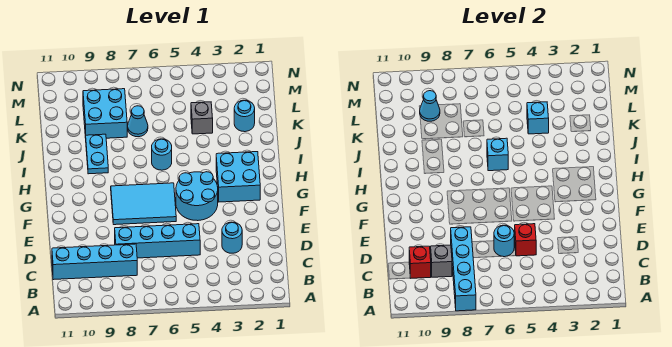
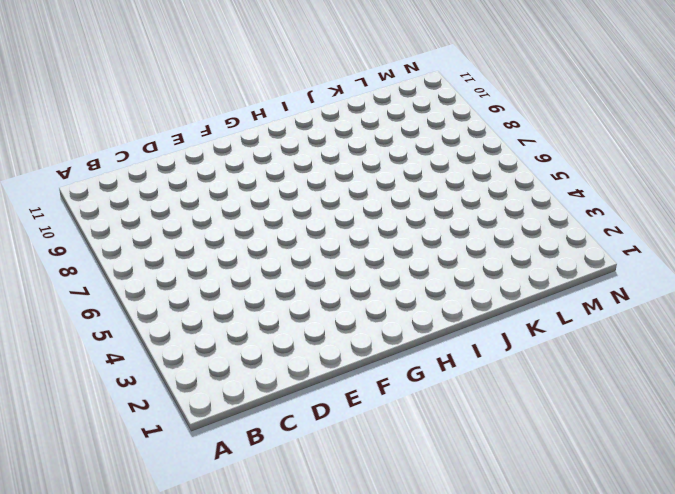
none -> cyan brick C8:C11 level 1
none -> cyan round brick D3 level 1
none -> cyan brick D5:D8 level 1

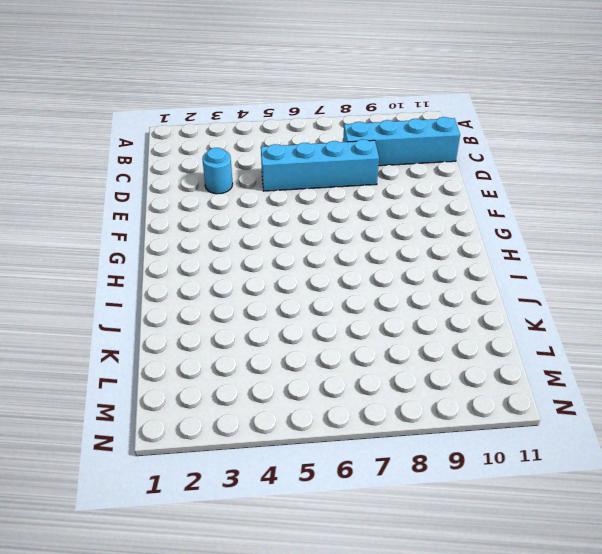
none -> cyan round brick F4:G5 level 1
none -> cyan tile F6:G8 level 1
none -> cyan brick G2:H3 level 1

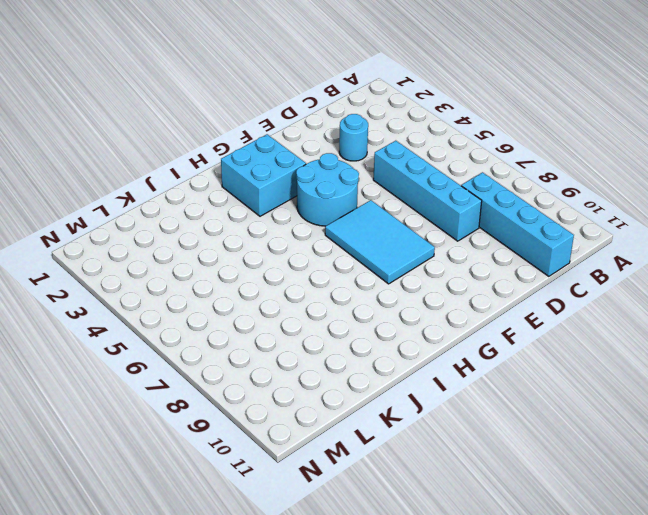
none -> cyan round brick I6 level 1
none -> cyan plate I9:J9 level 1
none -> cyan round brick K2 level 1

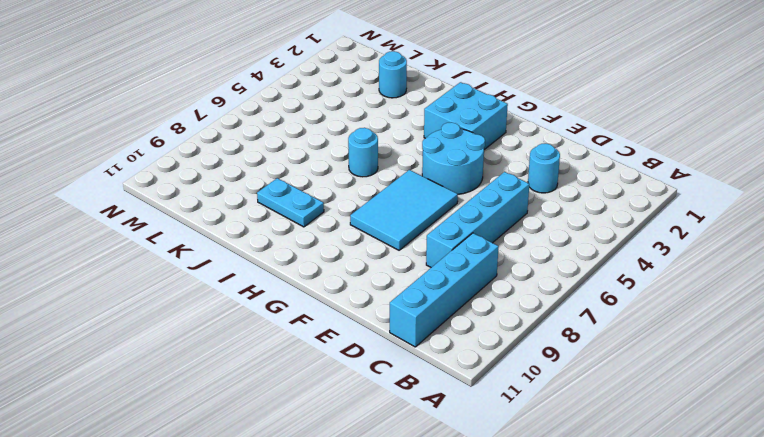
none -> grey brick K4 level 1
none -> cyan cone K7 level 1
none -> cyan brick K8:L9 level 1

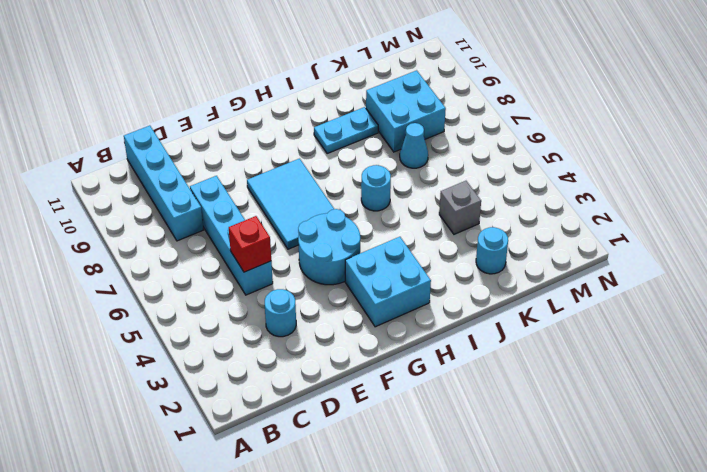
none -> cyan brick A8:D8 level 2
none -> grey brick C9 level 2
none -> red brick C10 level 2

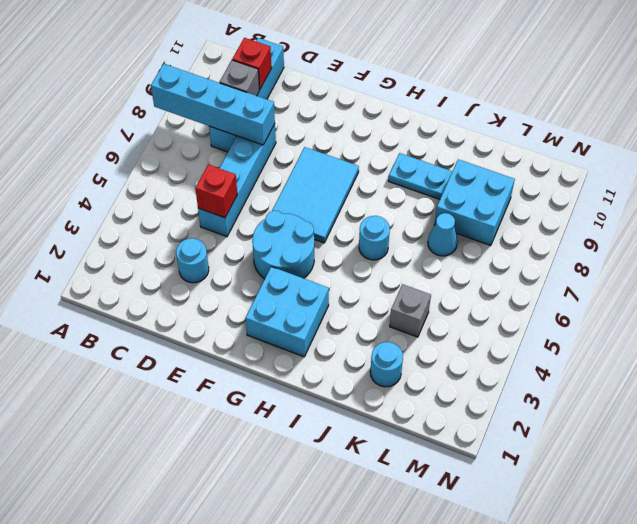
none -> cyan round brick D6 level 2
none -> cyan brick I6 level 2
none -> cyan brick K4 level 2

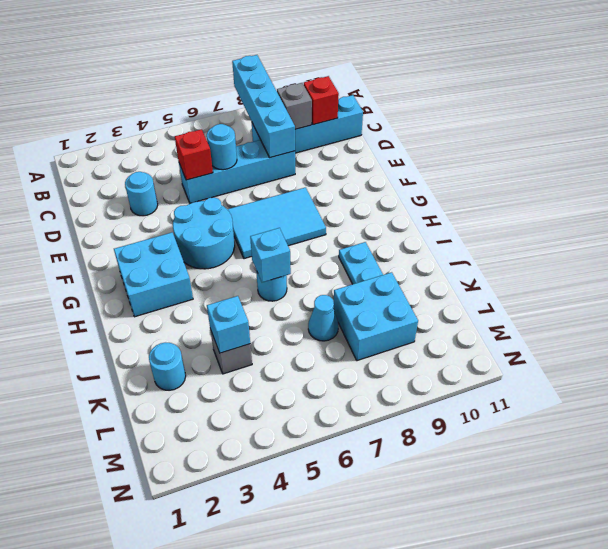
none -> cyan cone L9 level 2

